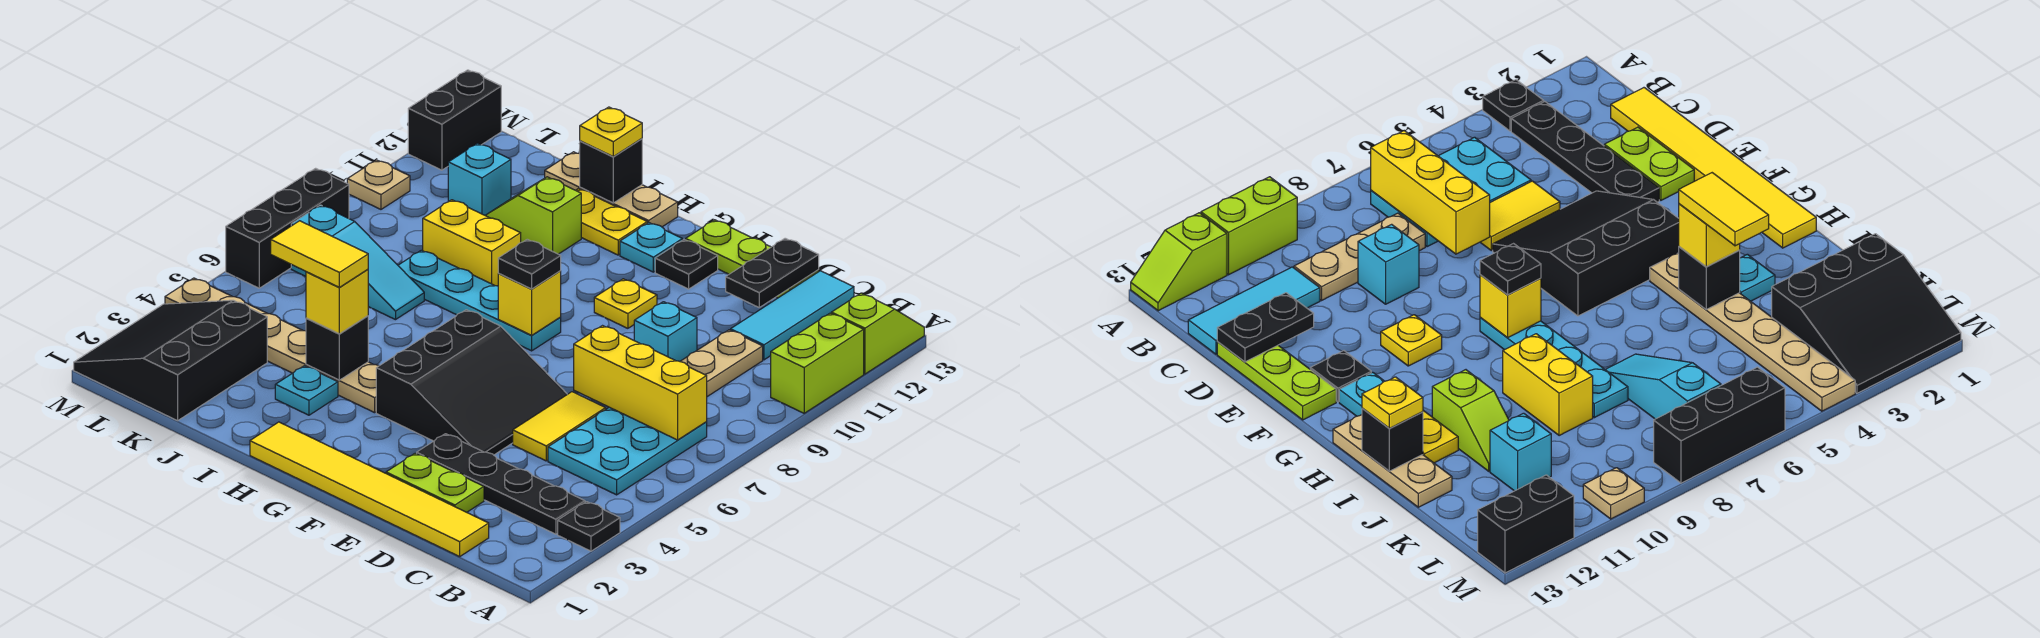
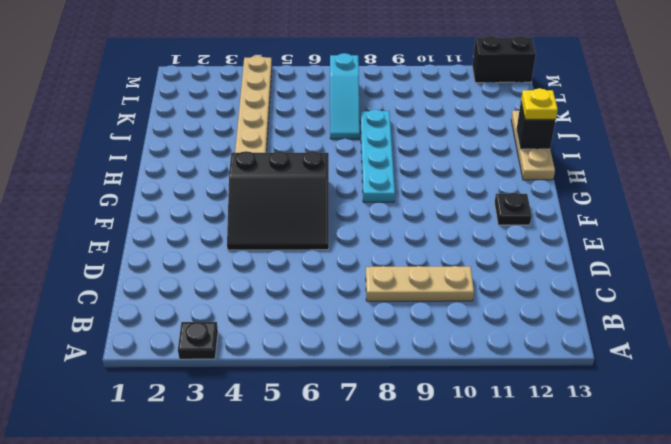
none -> lime brick A10:A11 level 1
none -> lime slope A12:A13 level 1 top 12
none -> black plate B3:E3 level 1
none -> cyan plate B5:C7 level 1

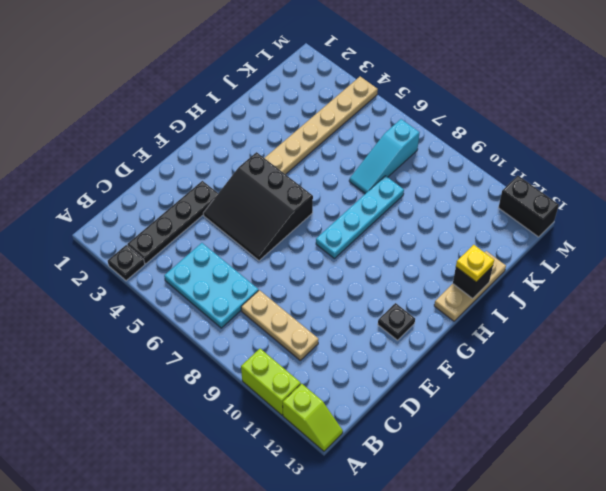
none -> yellow tile C1:H1 level 1
none -> cyan tile C11:C13 level 1
none -> lime plate D2:E2 level 1
none -> yellow tile D5:D6 level 1

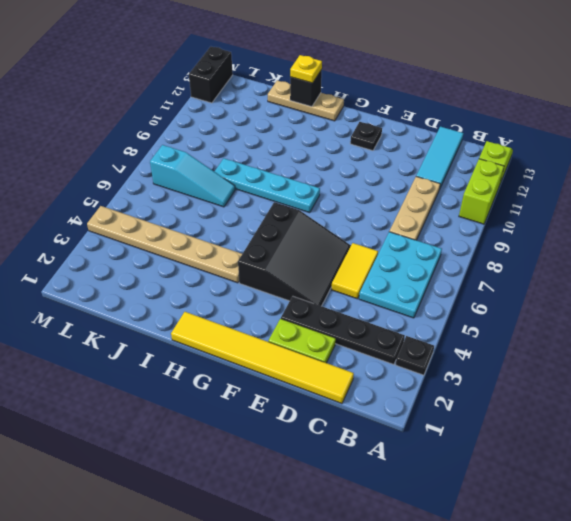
none -> cyan brick D9 level 1
none -> lime plate D13:F13 level 1
none -> yellow plate F10 level 1
none -> cyan plate G12 level 1

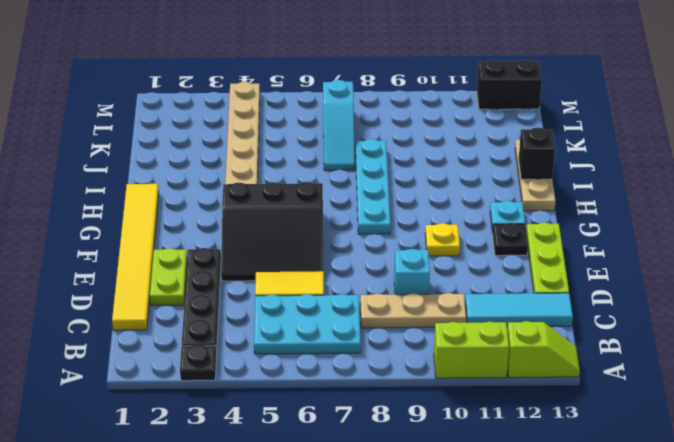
none -> yellow plate H12:I12 level 1
none -> cyan plate I3 level 1
none -> yellow brick I9:J9 level 1
none -> lime slope I11:J11 level 1 top I

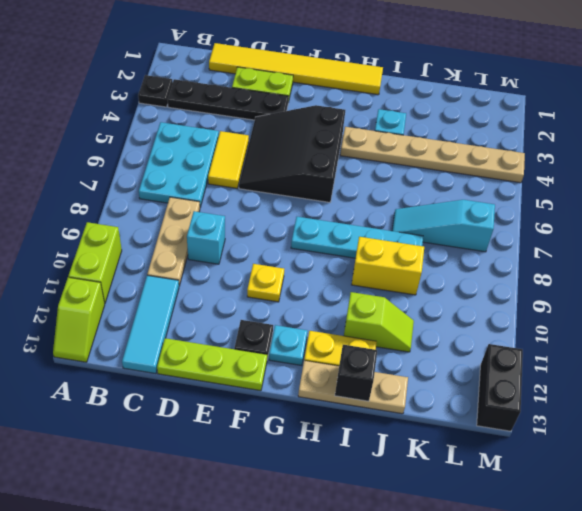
none -> black slope K1:M3 level 1 top K
none -> cyan brick K11 level 1
none -> black brick M6:M8 level 1
none -> tan plate M10 level 1

